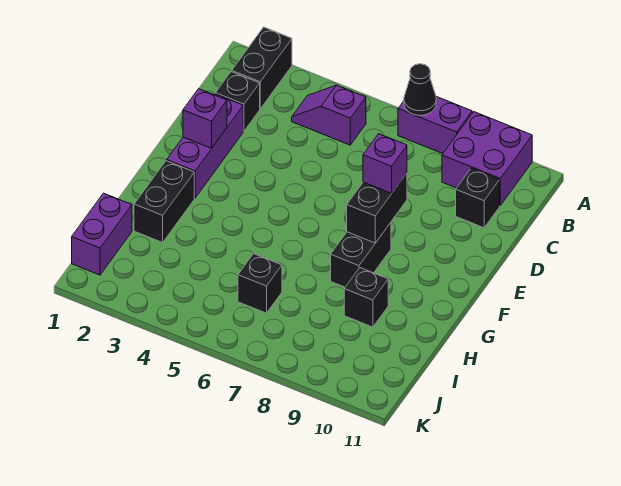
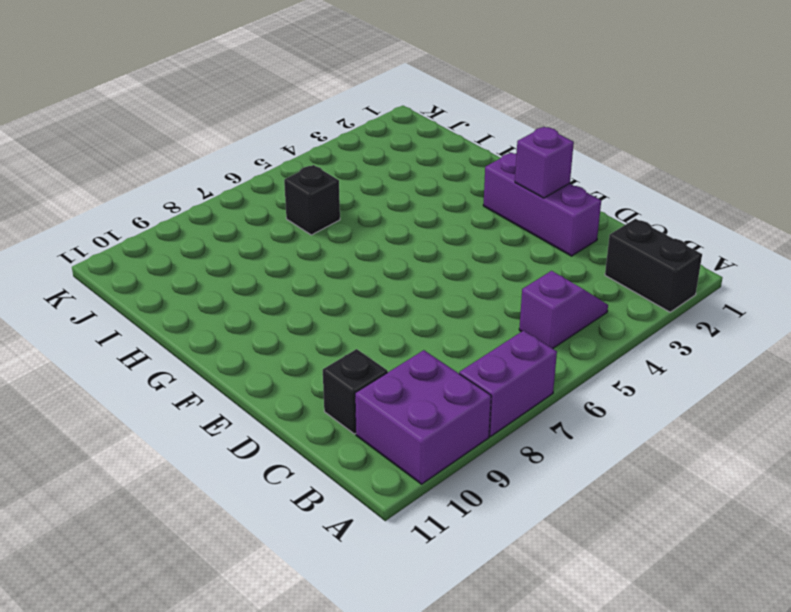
none -> black brick C2 level 1
none -> black brick F8:G8 level 1
none -> black brick G2:H2 level 1

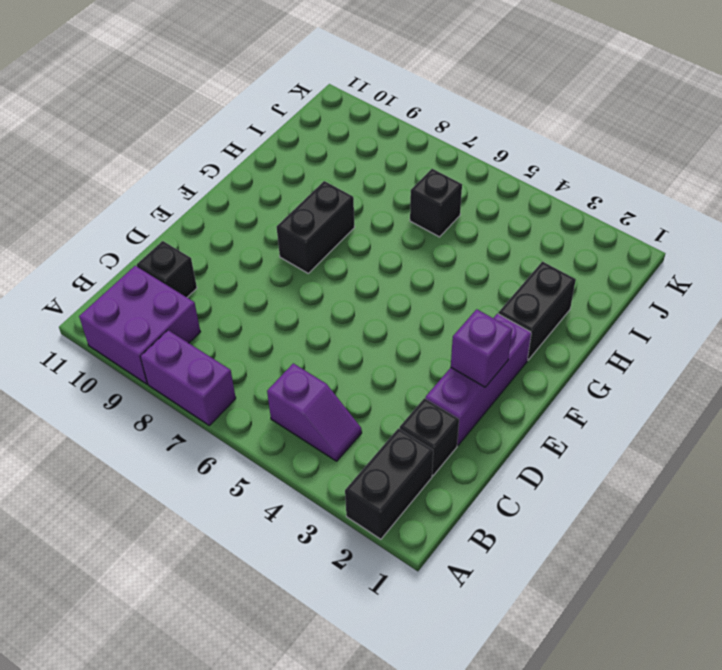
none -> black brick H9 level 1
none -> purple brick I1:J1 level 1
none -> black cone A7 level 2

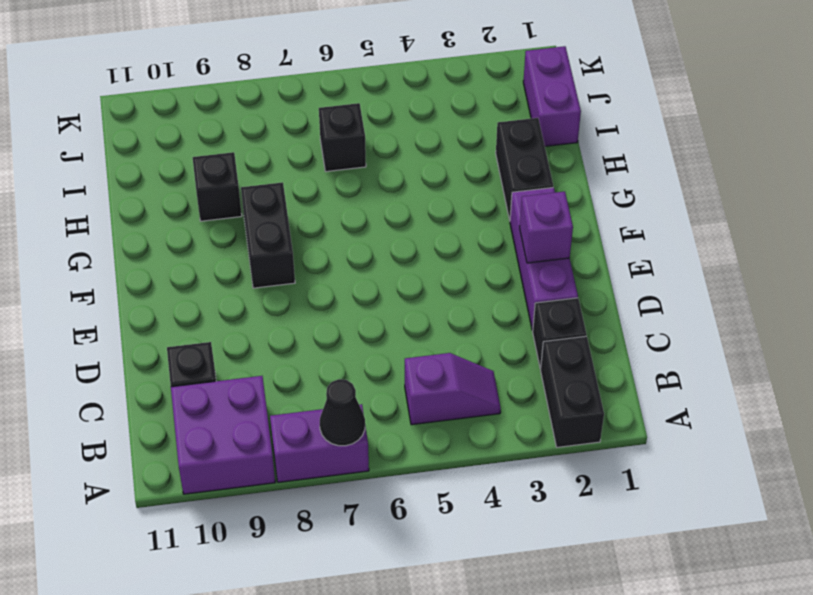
none -> black brick E8:F8 level 2
none -> purple brick E8 level 3

